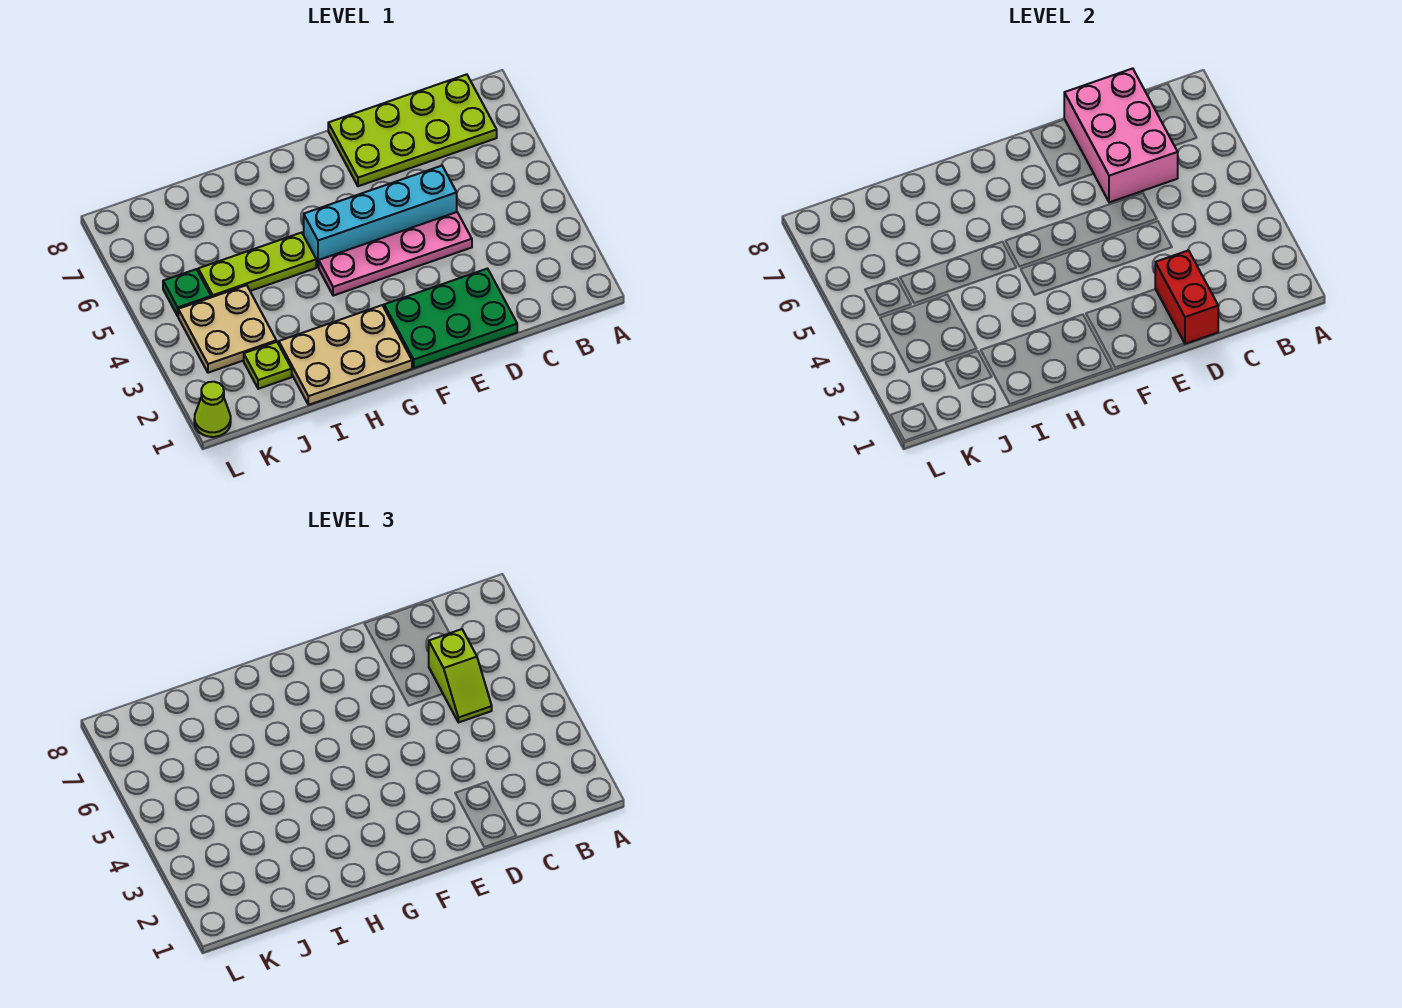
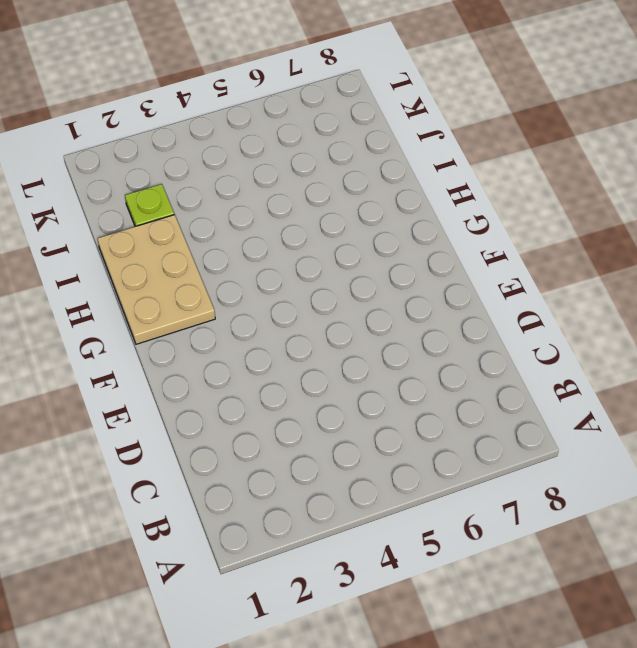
none -> lime plate B7:E8 level 1
none -> green plate D1:F2 level 1
none -> pink plate D4:G4 level 1

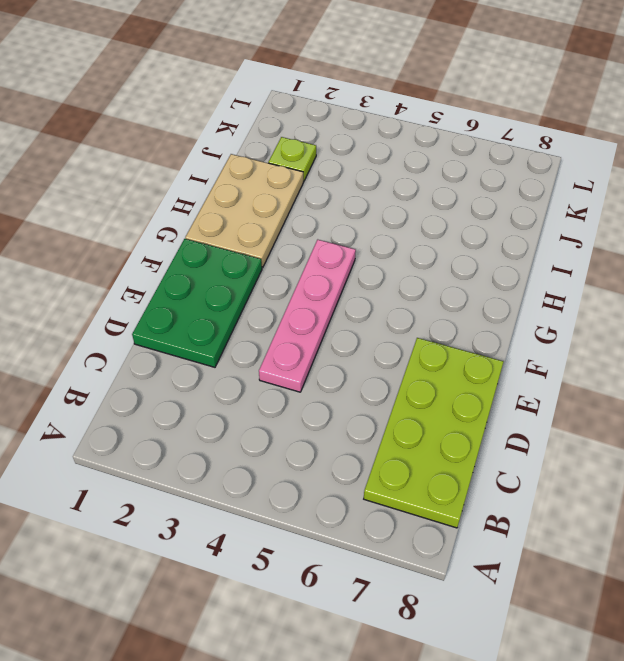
none -> cyan brick D5:G5 level 1
none -> lime plate H5:J5 level 1
none -> tan plate J3:K4 level 1

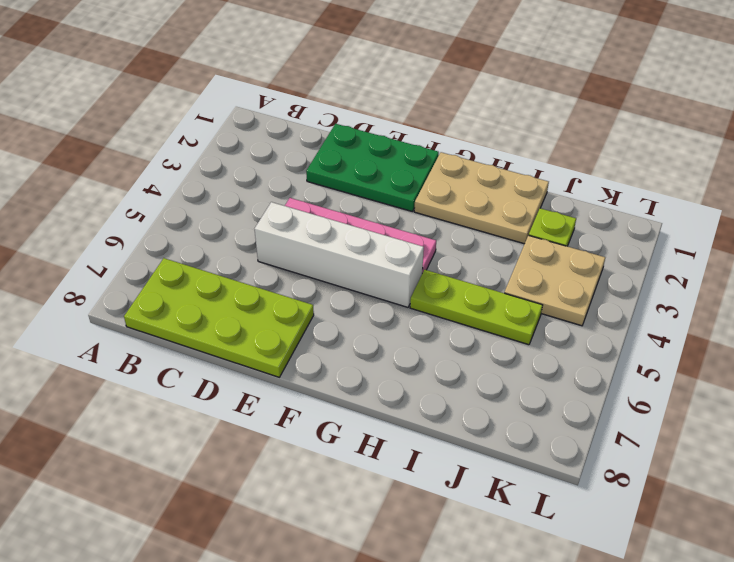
white brick D5:G5 level 1 -> cyan brick D5:G5 level 1
none -> green plate K5 level 1
none -> lime cone L1 level 1
none -> pink brick C6:D8 level 2

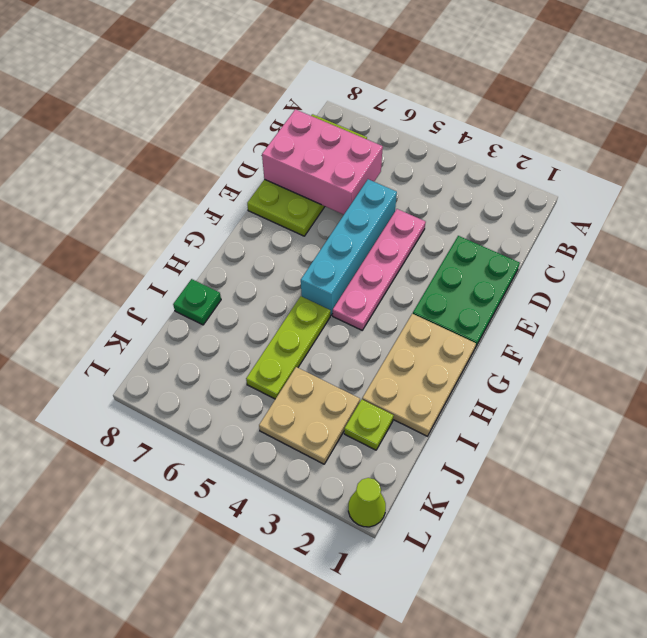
green plate I8 level 1 -> green plate K5 level 1
none -> red brick D1:D2 level 2
none -> lime slope C5:C6 level 3 top 6

